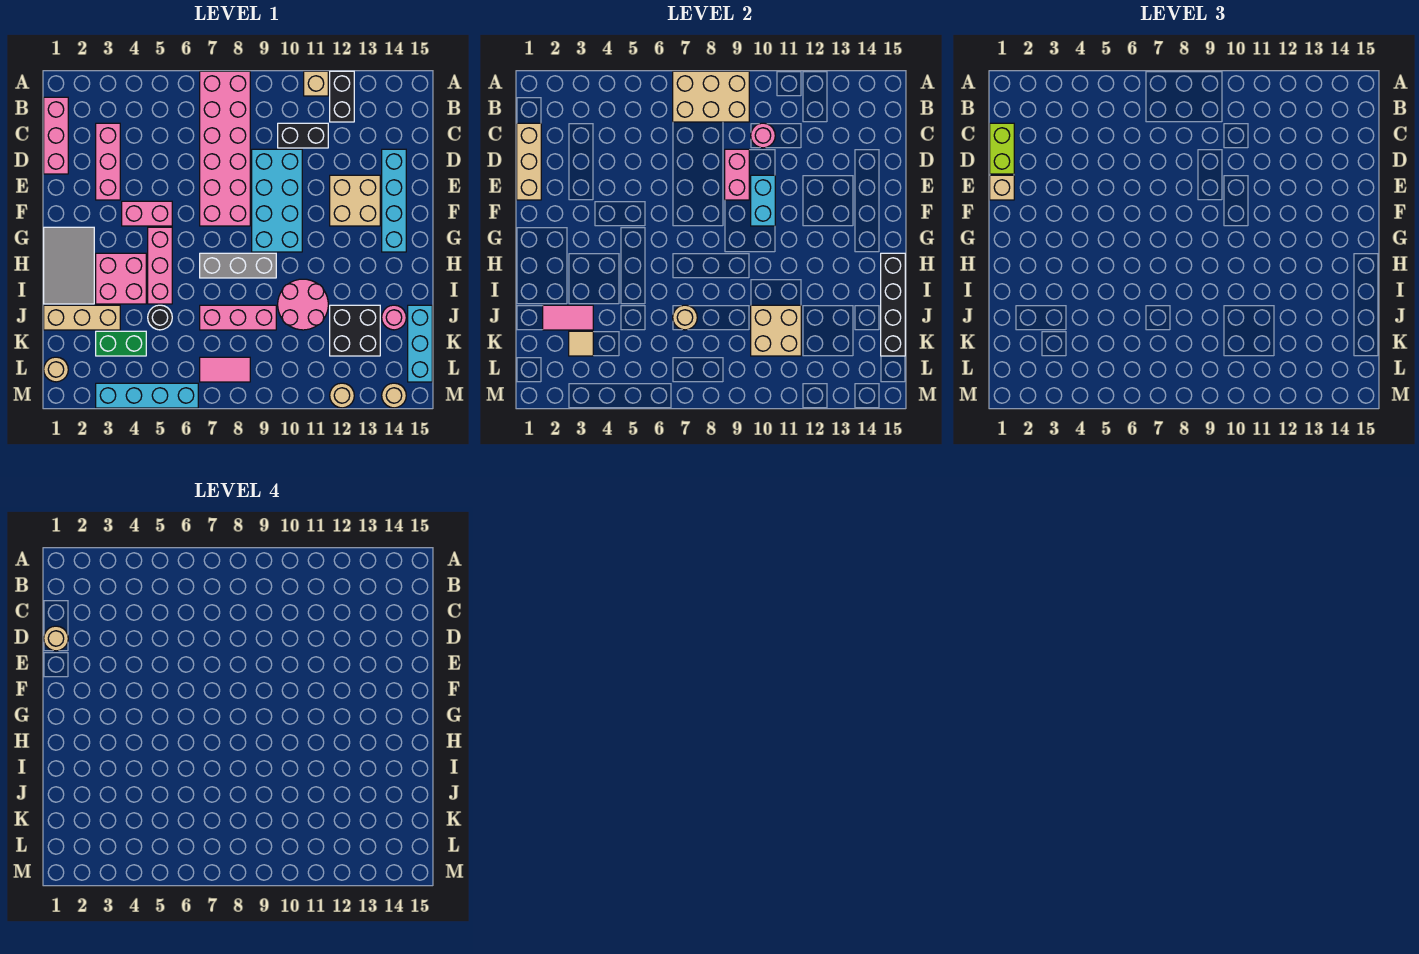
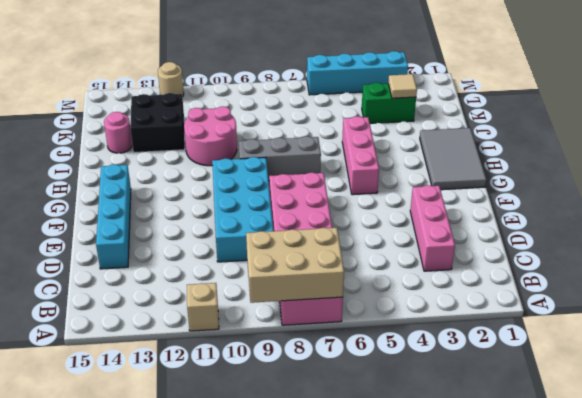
none -> black brick A12:B12 level 1
none -> pink brick B1:D1 level 1
none -> black brick C10:C11 level 1
none -> tan brick E12:F13 level 1

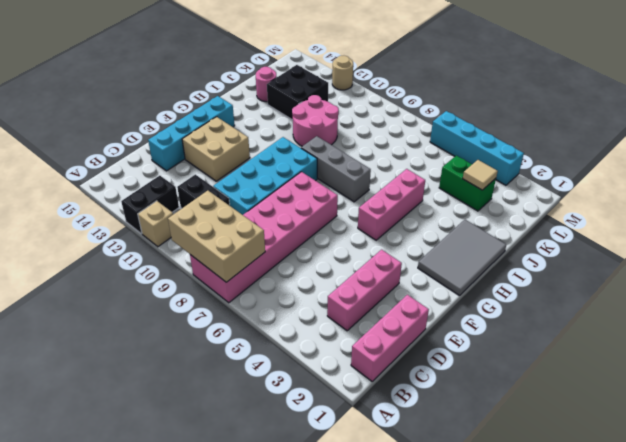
none -> pink brick F4:F5 level 1
none -> pink brick H3:I4 level 1
none -> tan brick J1:J3 level 1
none -> black round brick J5 level 1

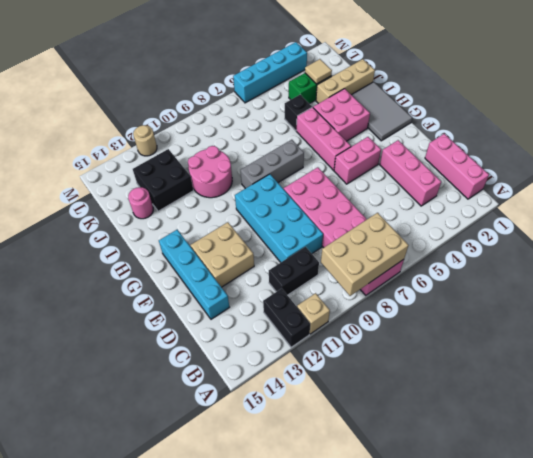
black brick J5 level 1 -> black round brick J5 level 1
none -> pink brick J7:J9 level 1
none -> cyan brick J15:L15 level 1
none -> tan round brick L1 level 1
none -> pink tile L7:L8 level 1

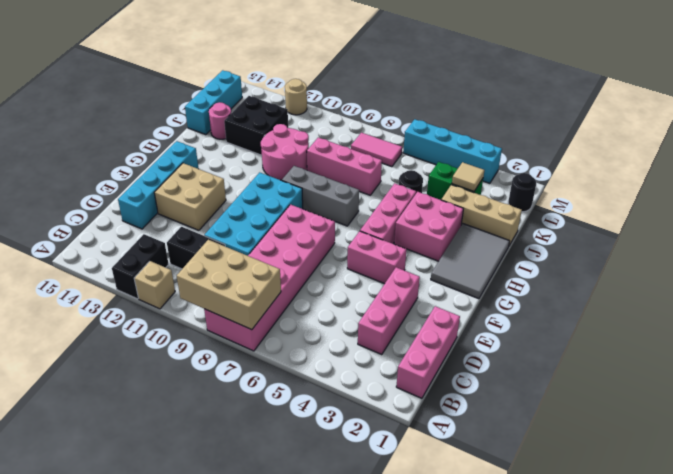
black round brick L1 level 1 -> tan round brick L1 level 1
none -> tan round brick M14 level 1
none -> tan brick C1:E1 level 2
none -> pink round brick C10 level 2
none -> pink brick D9:E9 level 2

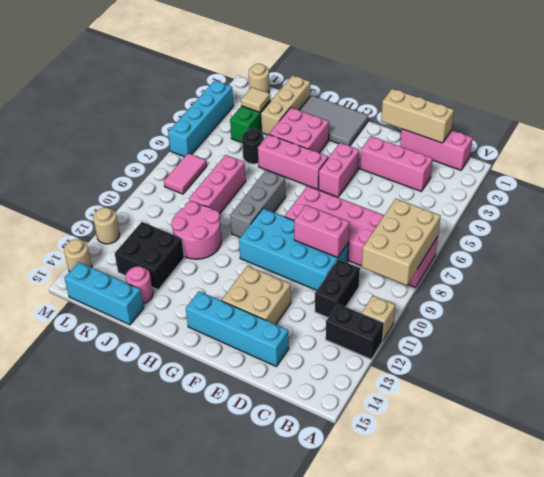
none -> pink round brick C10 level 2
none -> cyan brick E10:F10 level 2
none -> black brick H15:K15 level 2
none -> pink tile J2:J3 level 2

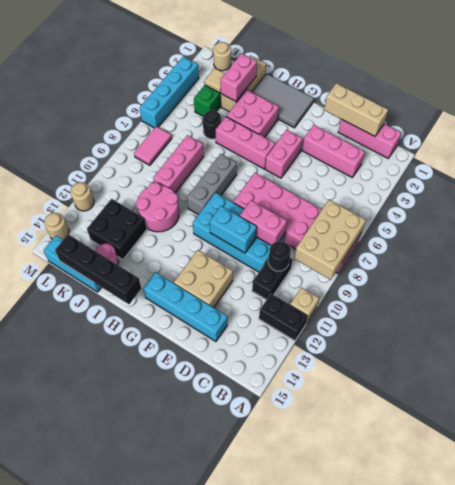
black round brick C10 level 2 -> pink round brick C10 level 2
pink brick J2:J3 level 2 -> pink tile J2:J3 level 2
none -> tan round brick J7 level 2
none -> tan brick J10:K11 level 2
none -> lime brick C1:D1 level 3
none -> tan brick E1 level 3

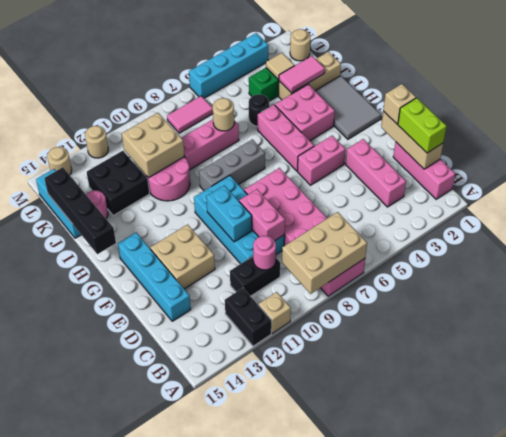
none -> tan round brick D1 level 4

